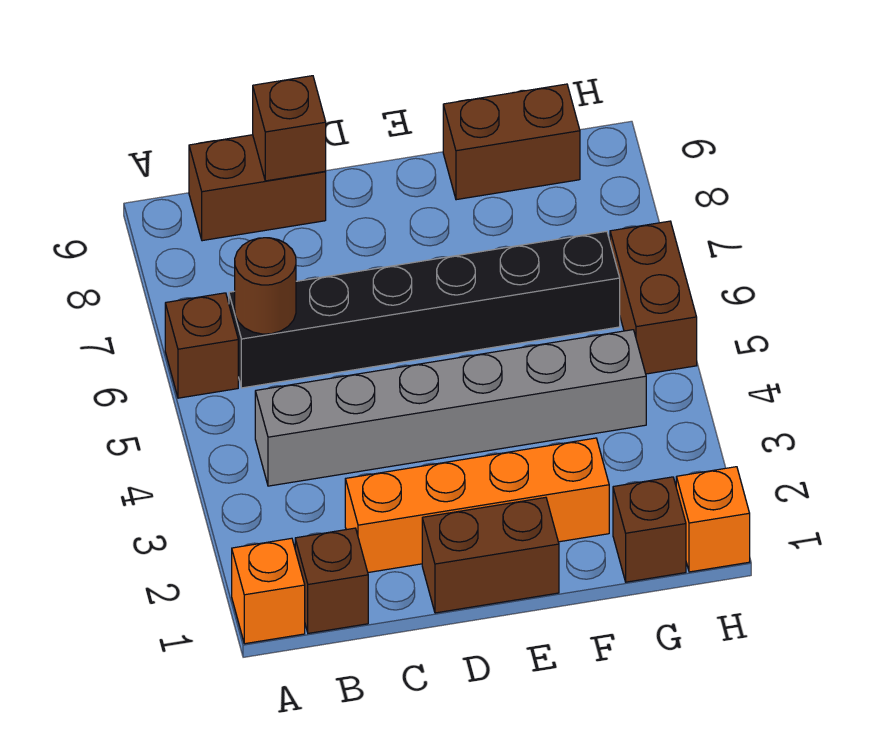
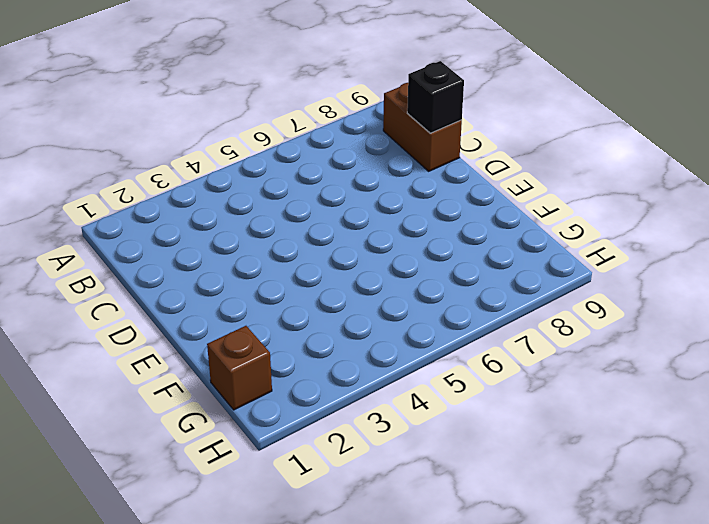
black brick C9 level 2 -> brown brick C9 level 2
none -> orange brick A1 level 1
none -> brown brick A6 level 1
none -> brown brick B1 level 1

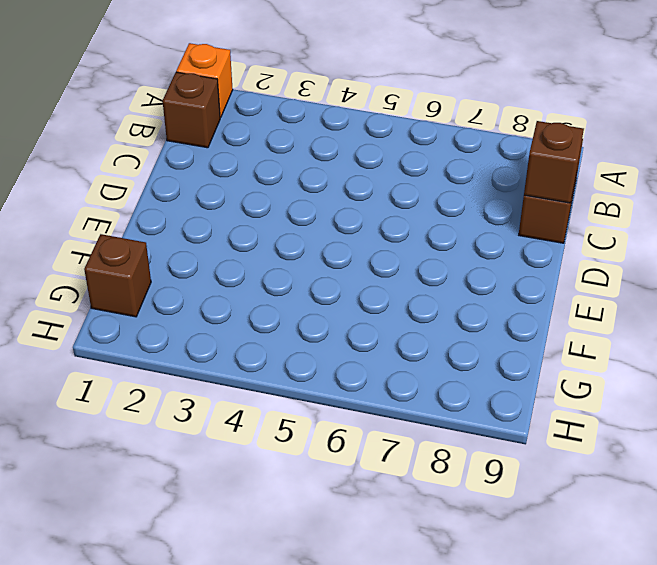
none -> brown brick A6 level 1
none -> grey brick B4:G4 level 1
none -> black brick B6:G6 level 1

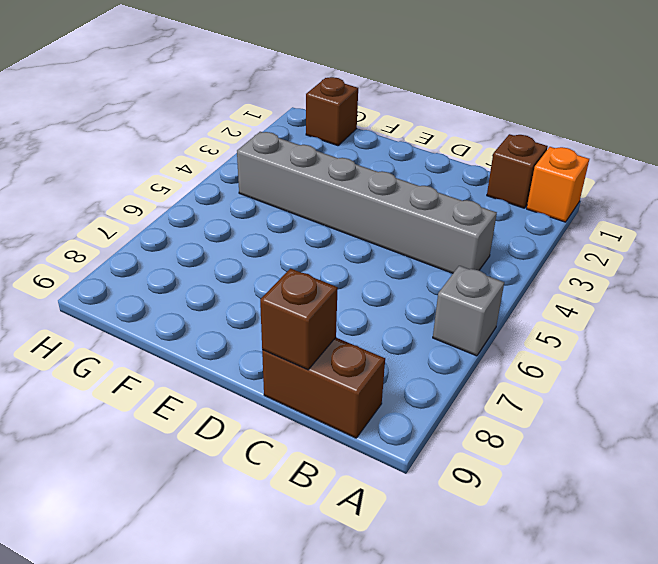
grey brick A6 level 1 -> brown brick A6 level 1
none -> black brick B6:G6 level 1
none -> orange brick C2:F2 level 1
none -> brown brick D1:E1 level 1

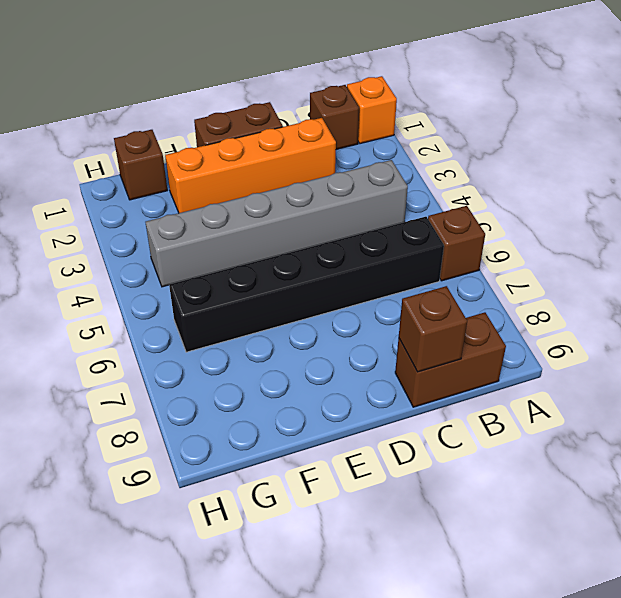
none -> brown brick F9:G9 level 1
none -> orange brick H1 level 1
none -> brown brick H5:H6 level 1

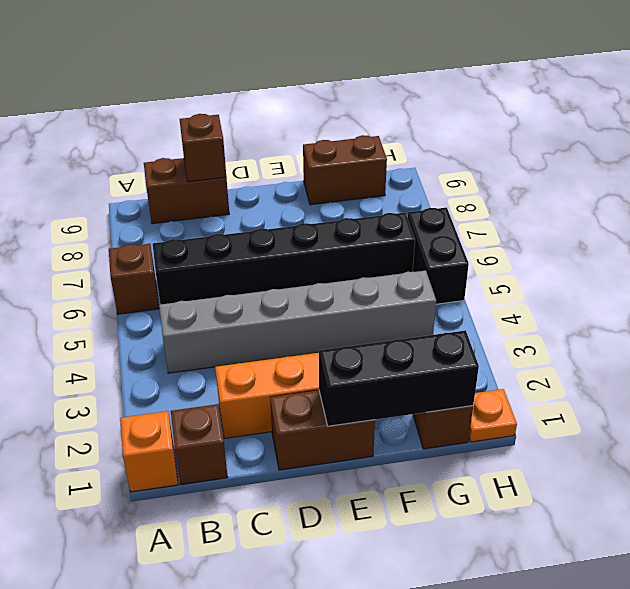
black brick E1:G1 level 2 -> none
orange plate H1 level 1 -> orange brick H1 level 1
black brick H5:H6 level 1 -> brown brick H5:H6 level 1
none -> brown round brick B6 level 2

